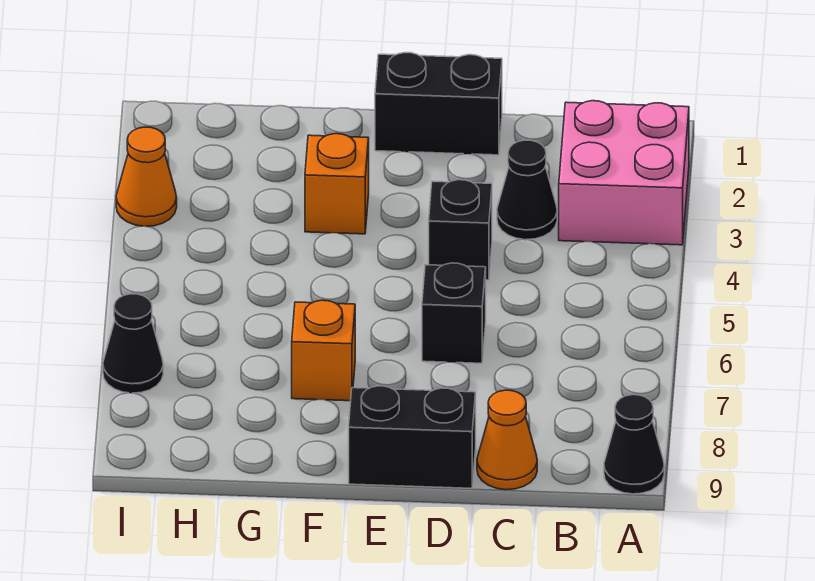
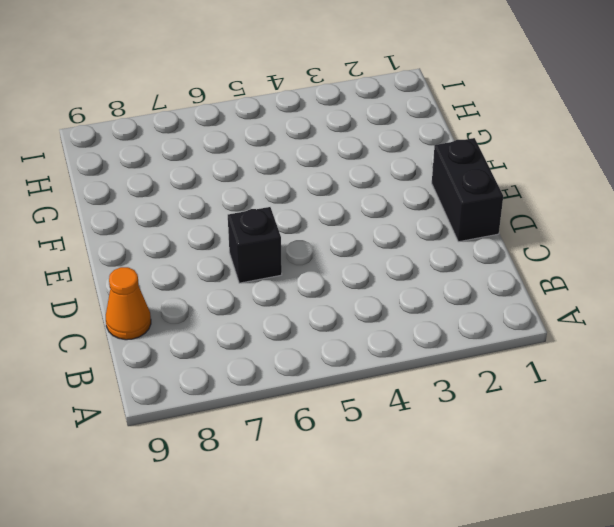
none -> pink brick A2:B3 level 1
none -> black cone A9 level 1
none -> black cone C3 level 1

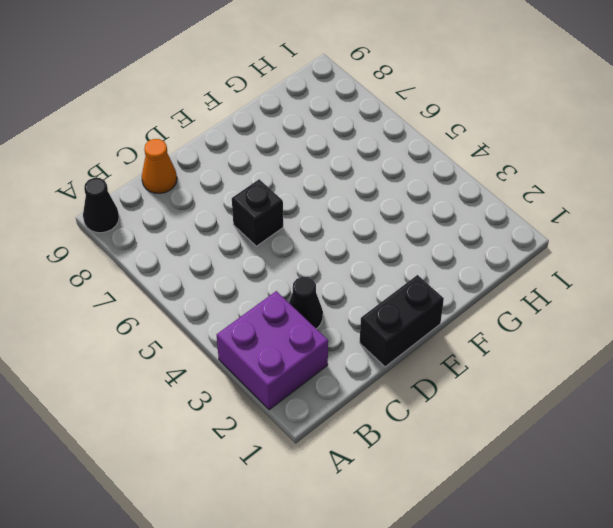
purple brick A2:B3 level 1 -> pink brick A2:B3 level 1
none -> black brick D4 level 1
none -> black brick D9:E9 level 1
none -> orange brick F3 level 1

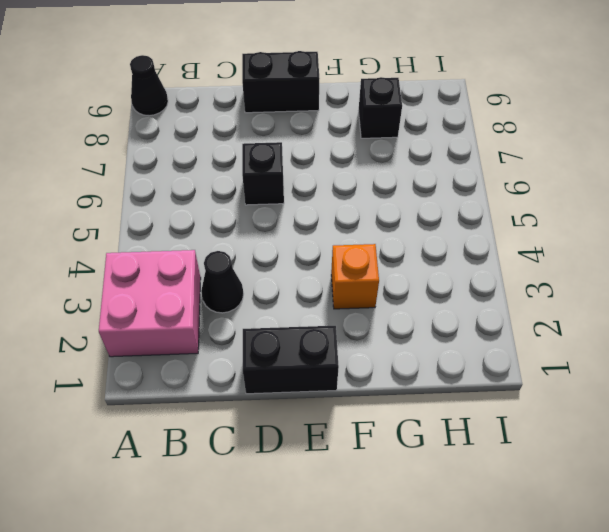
black brick G8 level 1 -> black brick D4 level 1
none -> orange cone C9 level 1
none -> orange brick F7 level 1
none -> orange cone I3 level 1

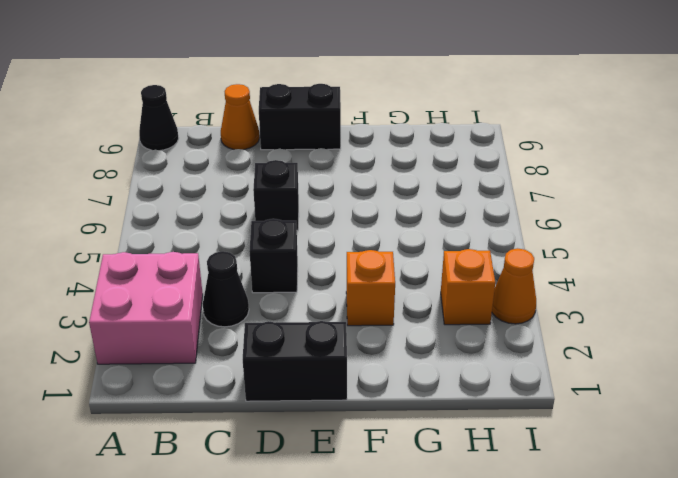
orange brick H3 level 1 -> orange brick F7 level 1
none -> black cone I7 level 1

